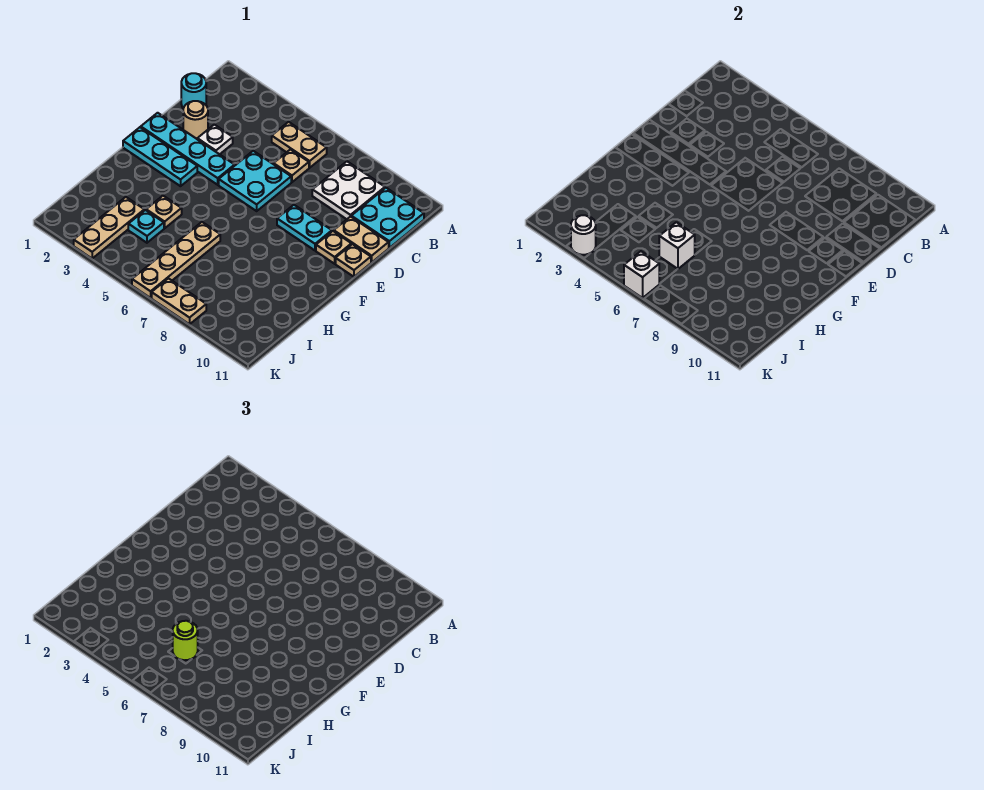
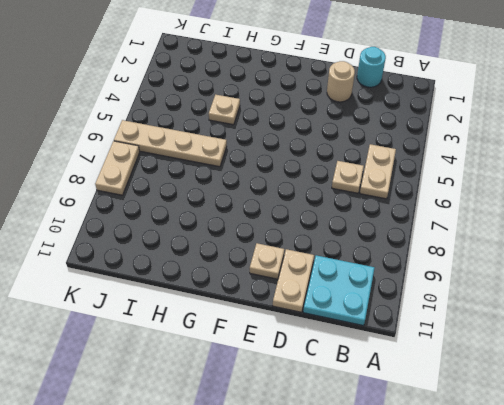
none -> white plate B8:C9 level 1
none -> white plate D3 level 1
none -> cyan plate D5:E6 level 1

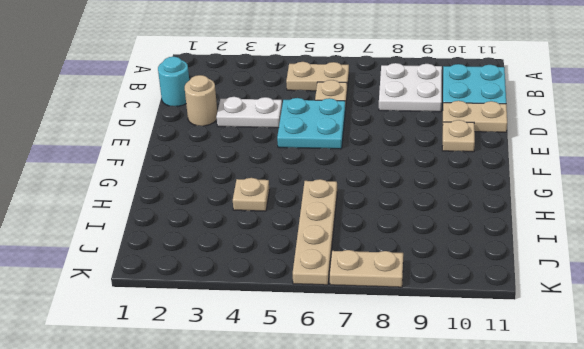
white plate D3:D4 level 1 -> white plate D3 level 1
none -> cyan plate E1:E4 level 1
none -> cyan plate E8:E9 level 1
none -> tan plate E11 level 1

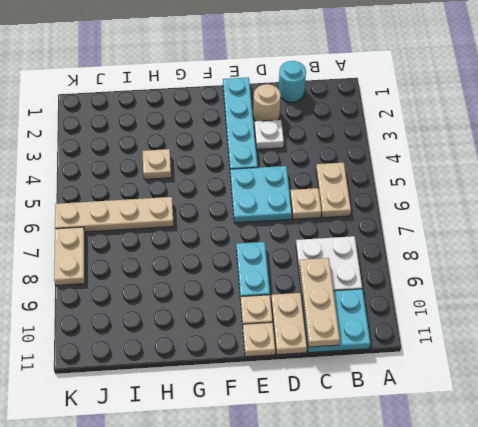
tan plate C9:C11 level 2 -> tan plate I3:K3 level 1
none -> cyan plate F1:F3 level 1
none -> cyan plate I4 level 1
none -> white brick I6 level 2

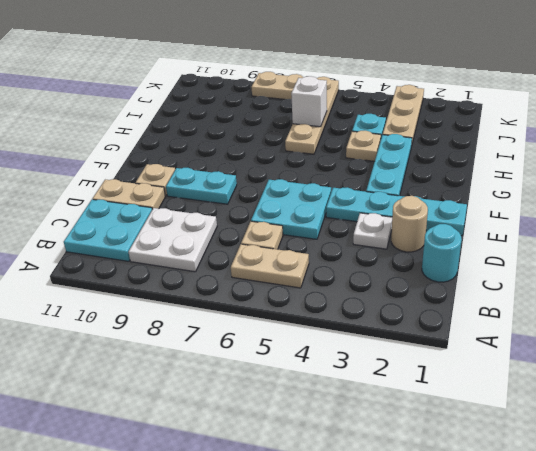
cyan plate F3:H3 level 1 -> cyan plate F1:F3 level 1
none -> tan plate E11 level 1
none -> white round brick K3 level 2
none -> white brick K6 level 2

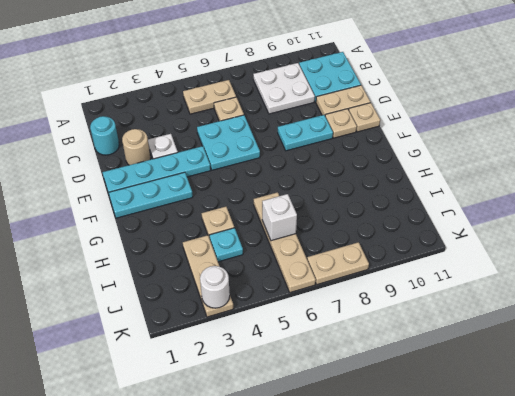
none -> white brick K6 level 2
none -> lime round brick I6 level 3

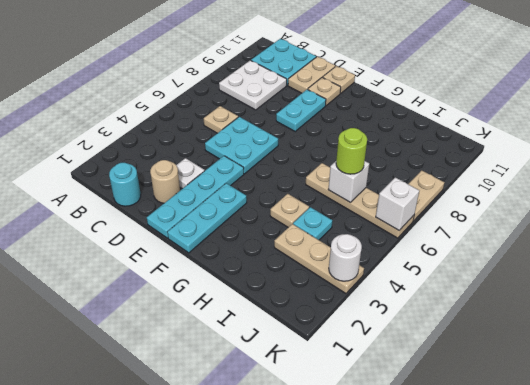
none -> tan plate B5:B6 level 1

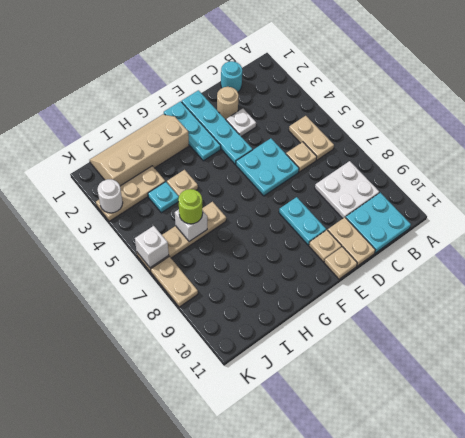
tan slope G1:J2 level 1 top 2 -> none

